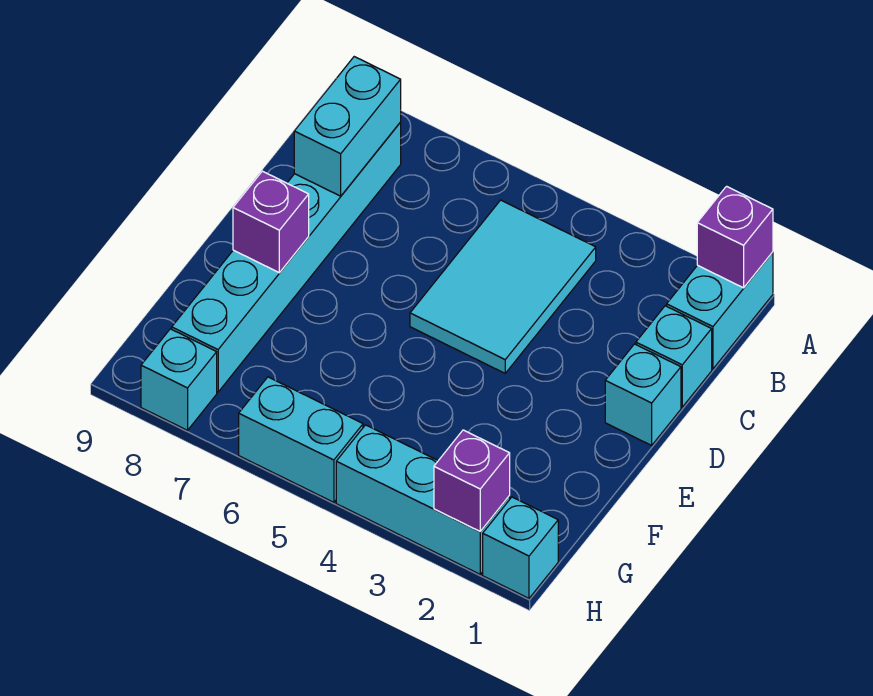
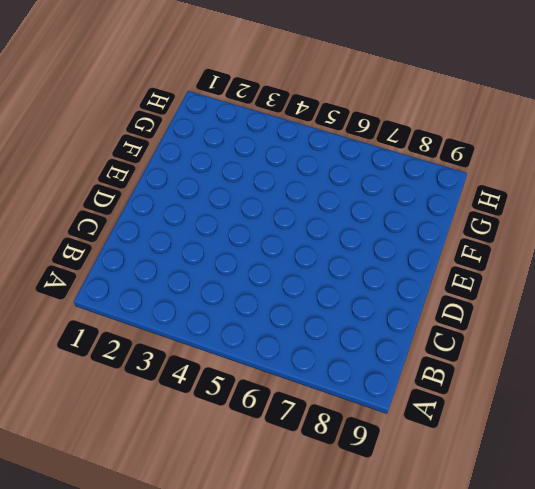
none -> cyan brick A1:B1 level 1
none -> cyan tile B4:D5 level 1
none -> cyan brick B8:G8 level 1

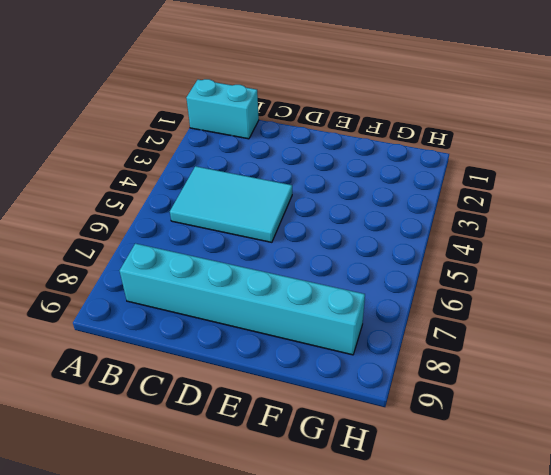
none -> cyan brick C1 level 1
none -> cyan brick D1 level 1
none -> cyan brick H1 level 1

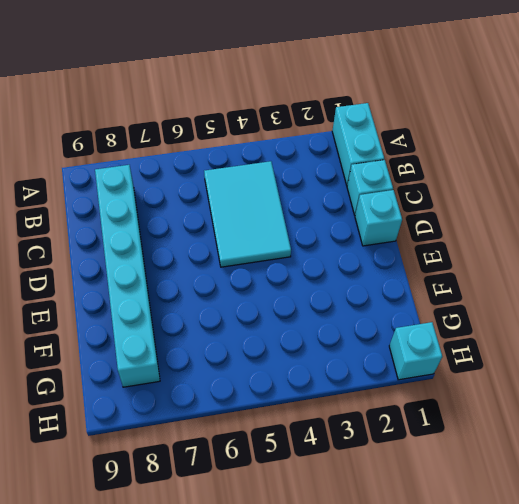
none -> cyan brick H2:H4 level 1
none -> cyan brick H5:H6 level 1
none -> cyan brick H8 level 1

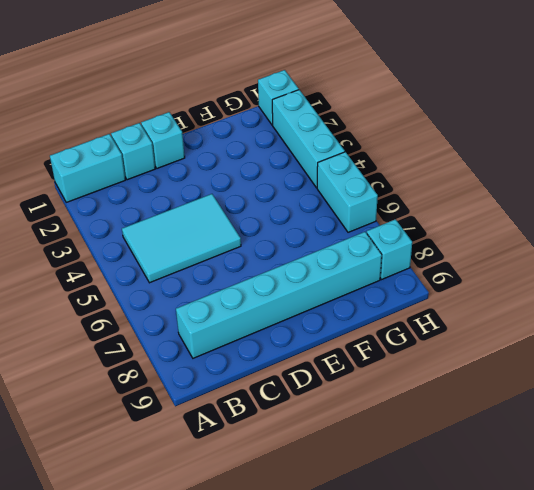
none -> purple brick A1 level 2
none -> cyan brick B8:C8 level 2
none -> purple brick E8 level 2

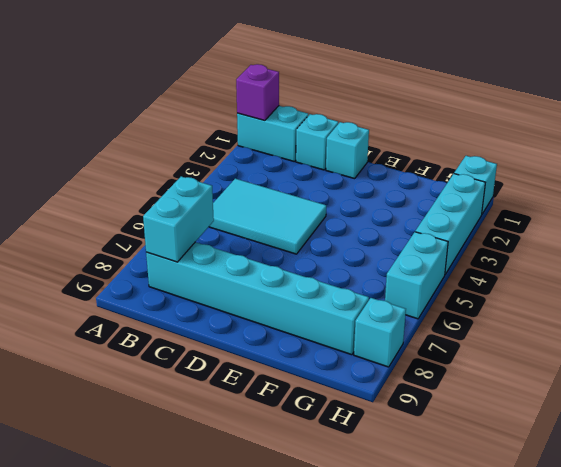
cyan brick B7:B8 level 2 -> cyan brick B8:C8 level 2
none -> purple brick E8 level 2
none -> purple brick H2 level 2

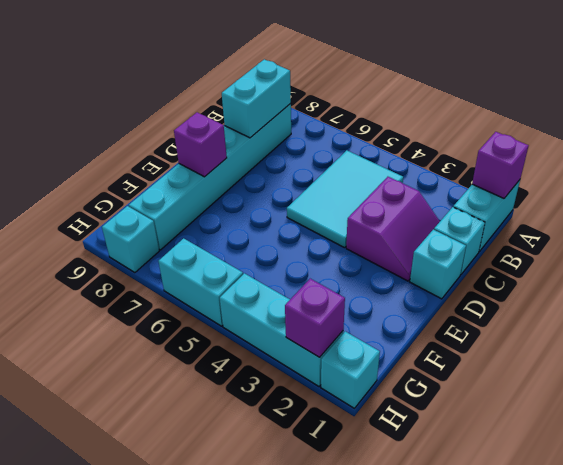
purple slope C2:D3 level 1 top 3 -> none

